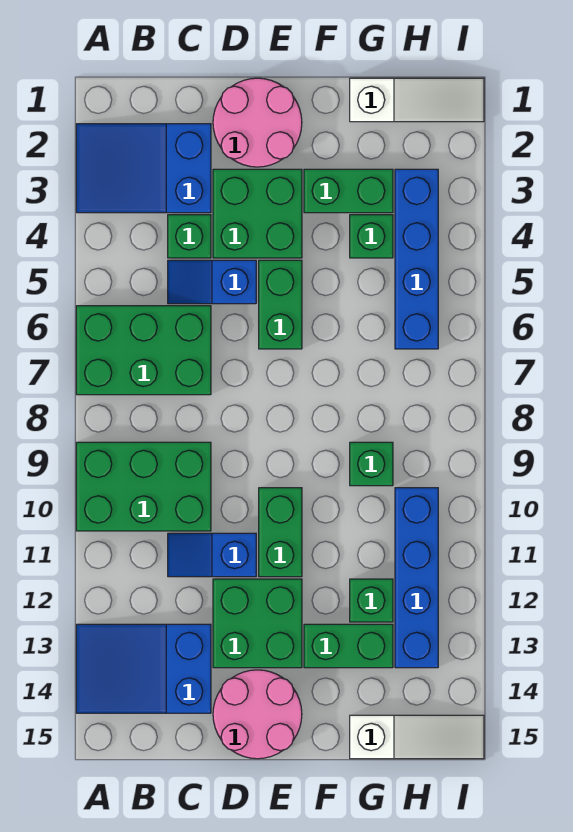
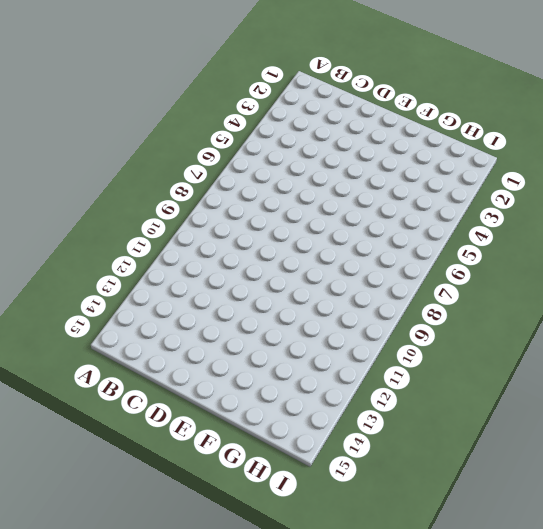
none -> blue slope A2:C3 level 1 top C
none -> green brick A6:C7 level 1
none -> green brick A9:C10 level 1

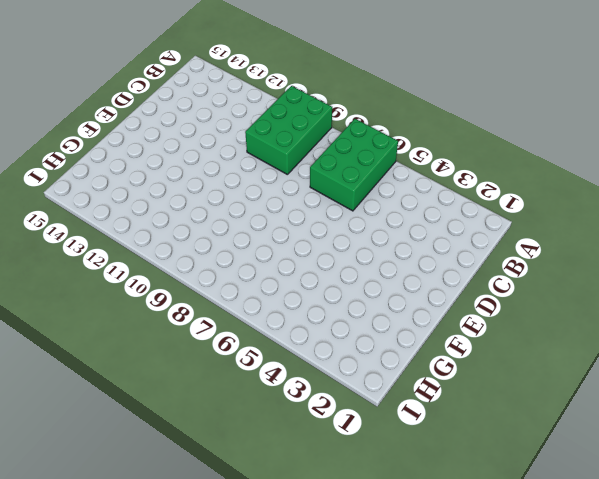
none -> blue slope A2:C3 level 1 top C
none -> blue slope A13:C14 level 1 top C
none -> green brick C4 level 1

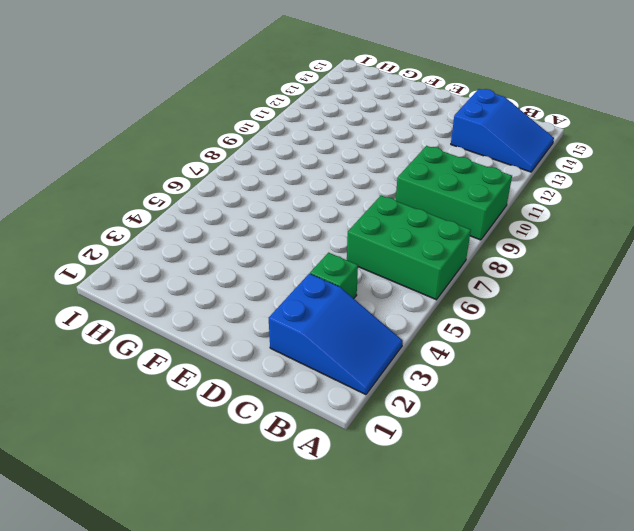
none -> blue slope C5:D5 level 1 top D
none -> blue slope C11:D11 level 1 top D
none -> pink round brick D1:E2 level 1

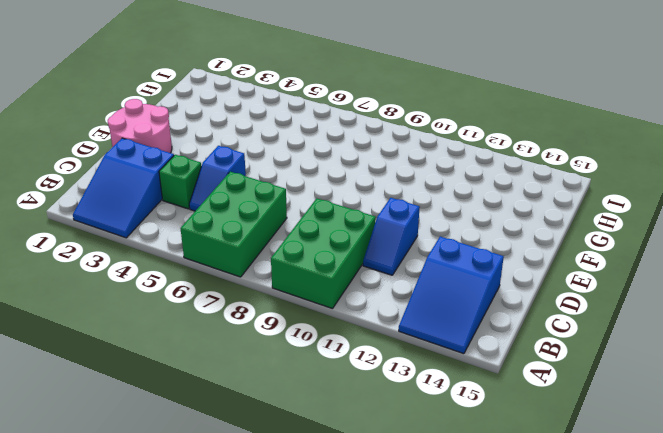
none -> green brick D3:E4 level 1
none -> green brick D12:E13 level 1
none -> pink round brick D14:E15 level 1

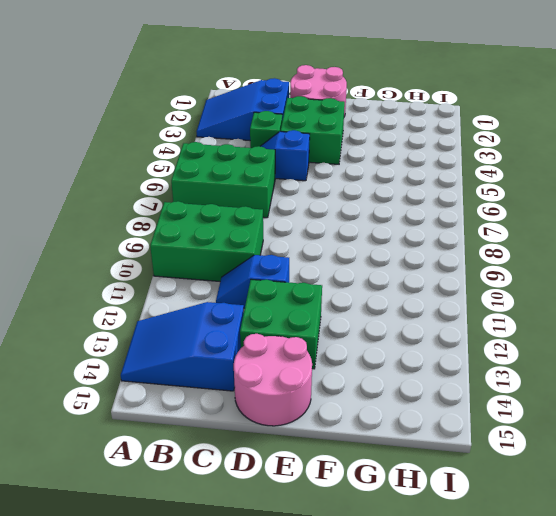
none -> green brick E5:E6 level 1
none -> green brick E10:E11 level 1
none -> green brick F3:G3 level 1

